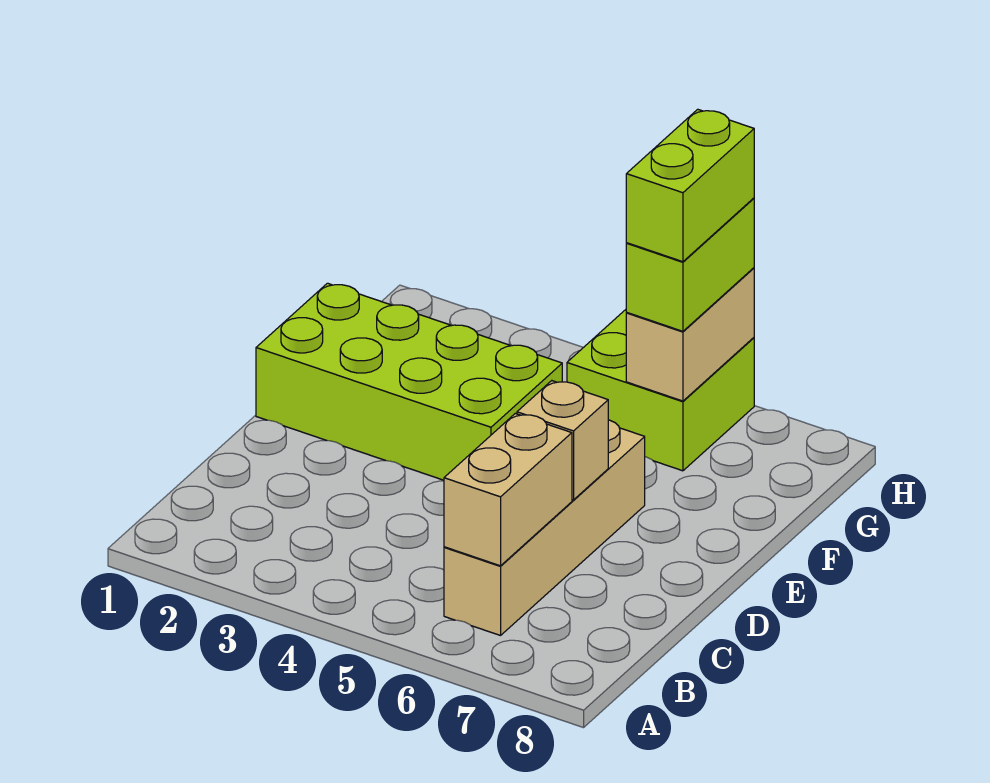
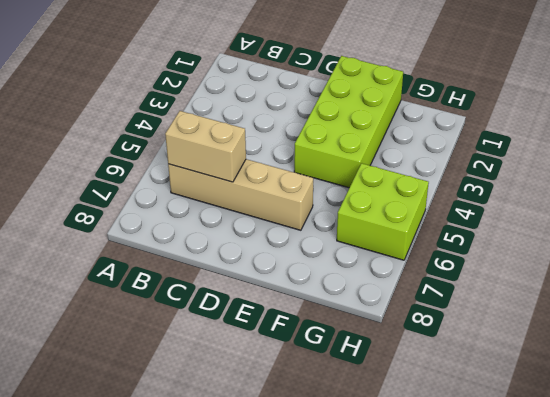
none -> tan brick D6 level 2
none -> tan brick G6:H6 level 2

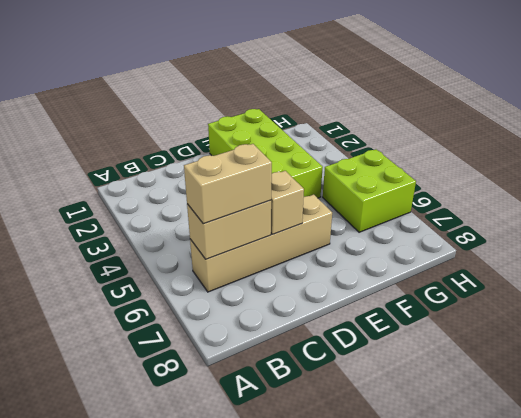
tan brick B6:C6 level 3 -> tan brick G6:H6 level 2
none -> lime brick G6:H6 level 3
none -> lime brick G6:H6 level 4

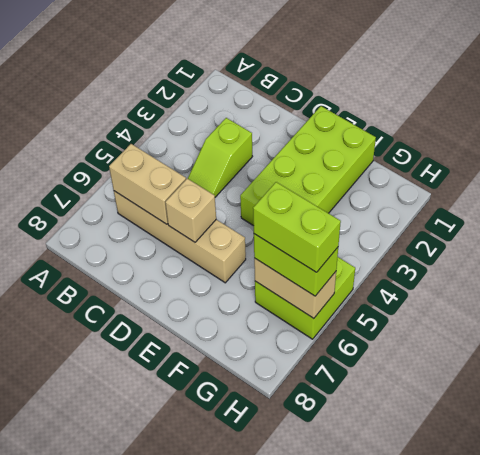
lime slope C3:C4 level 1 top 3 -> none

